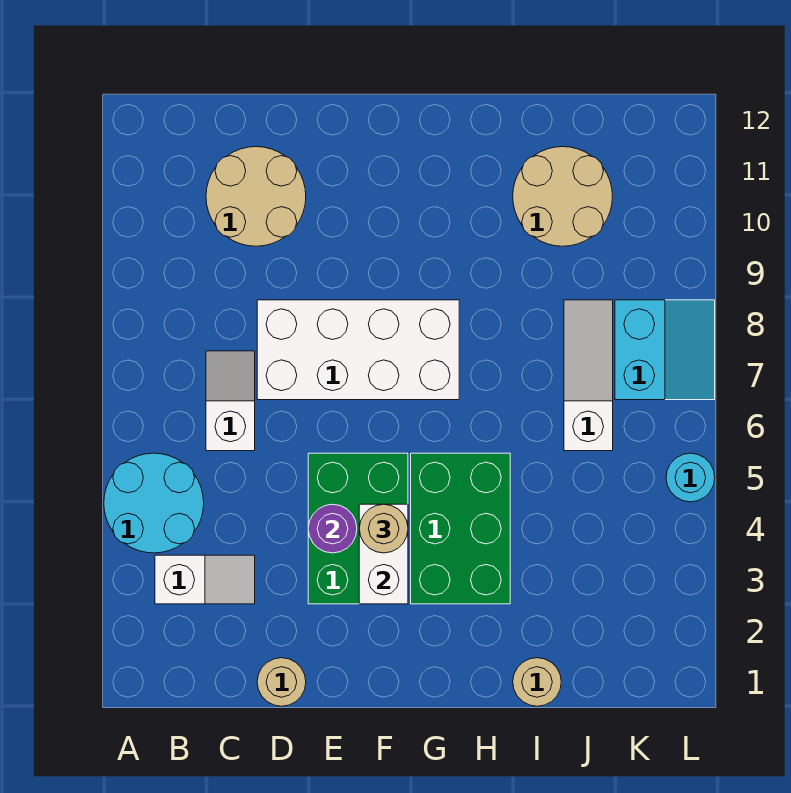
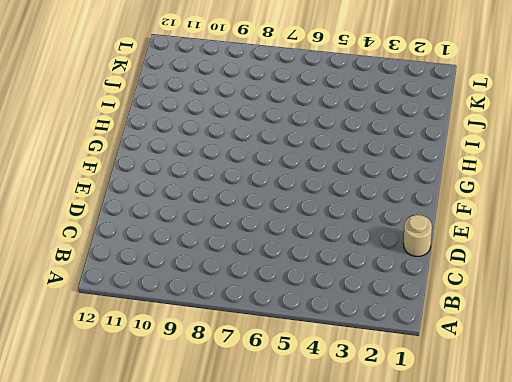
none -> cyan round brick A4:B5 level 1
none -> white slope B3:C3 level 1 top B
none -> white slope C6:C7 level 1 top 6

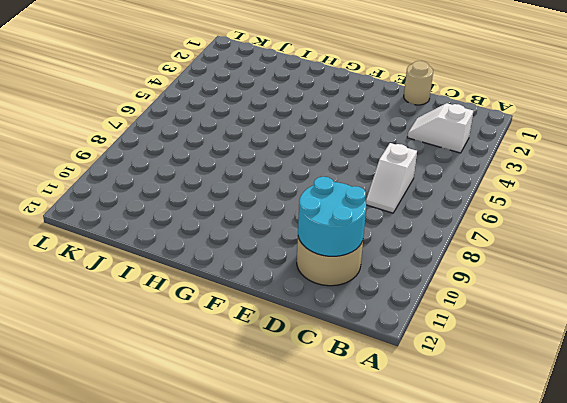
cyan round brick C10:D11 level 2 -> cyan round brick A4:B5 level 1
none -> white brick D7:G8 level 1
none -> green brick E3:F5 level 1
none -> green brick G3:H5 level 1

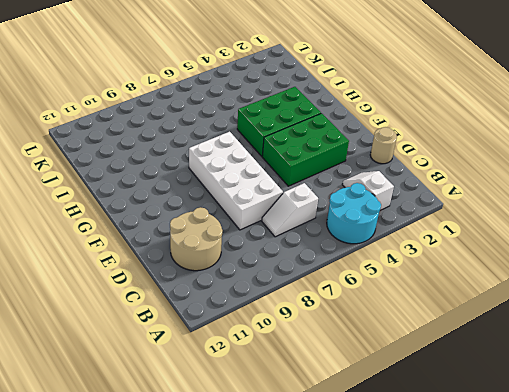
none -> tan round brick I1 level 1
none -> tan round brick I10:J11 level 1
none -> white slope J6:J8 level 1 top 6

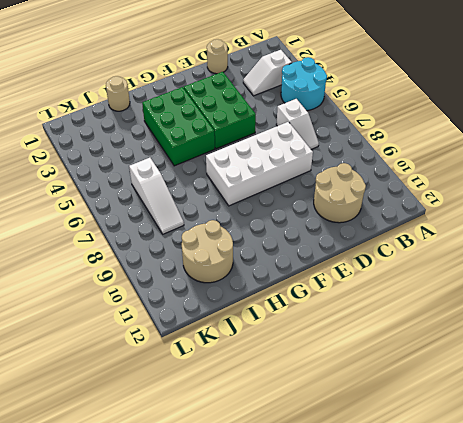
none -> cyan slope K7:L8 level 1 top K
none -> cyan round brick L5 level 1
none -> purple round brick E4 level 2

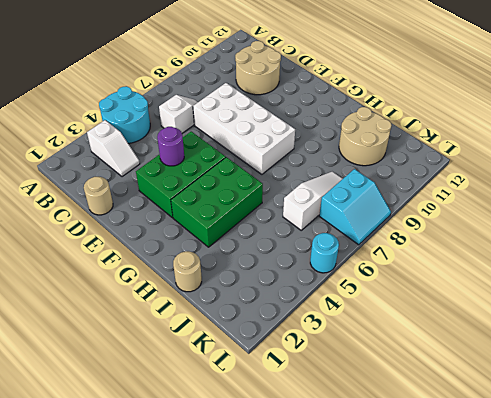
none -> white brick F3:F4 level 2
none -> tan round brick F4 level 3

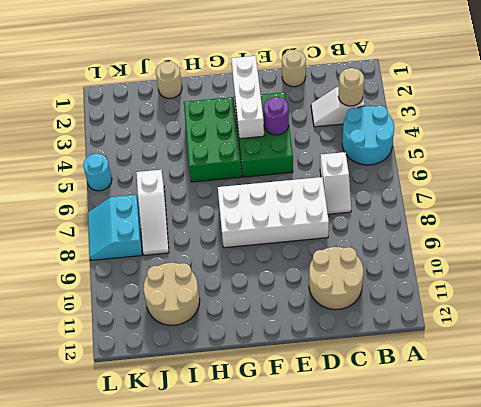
tan round brick B3 level 2 -> tan round brick F4 level 3
white brick F2:F4 level 2 -> white brick F3:F4 level 2

